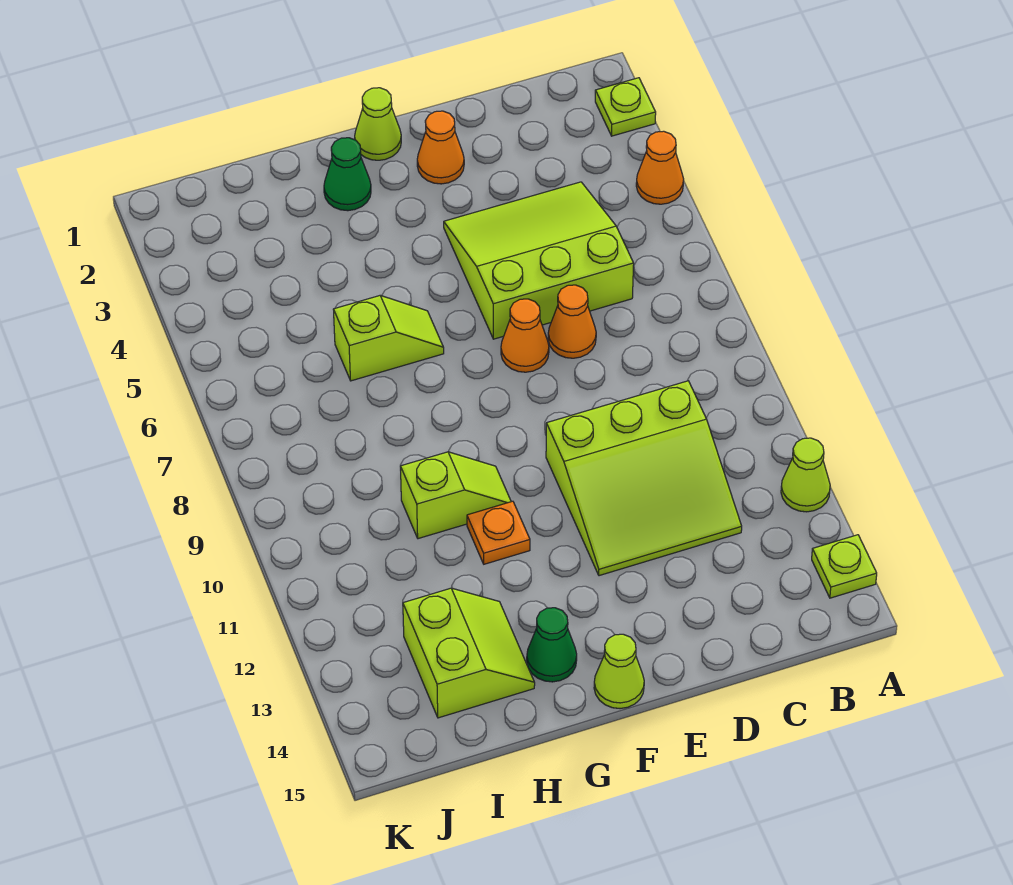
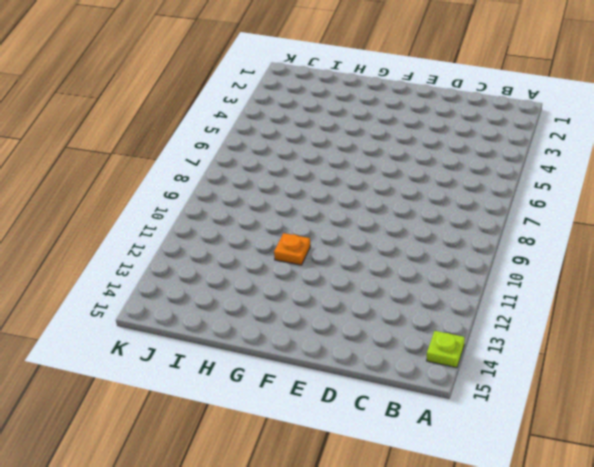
none -> lime plate A2 level 1
none -> orange cone A4 level 1
none -> lime cone A12 level 1

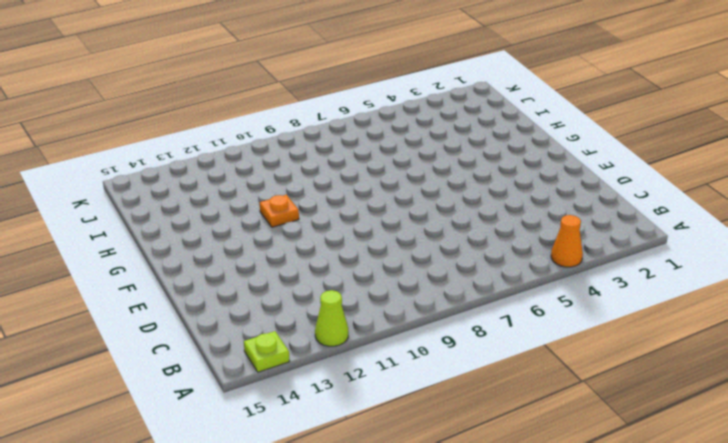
none -> lime plate A2 level 1
none -> lime slope C4:E6 level 1 top 6
none -> lime slope C10:E12 level 1 top 10

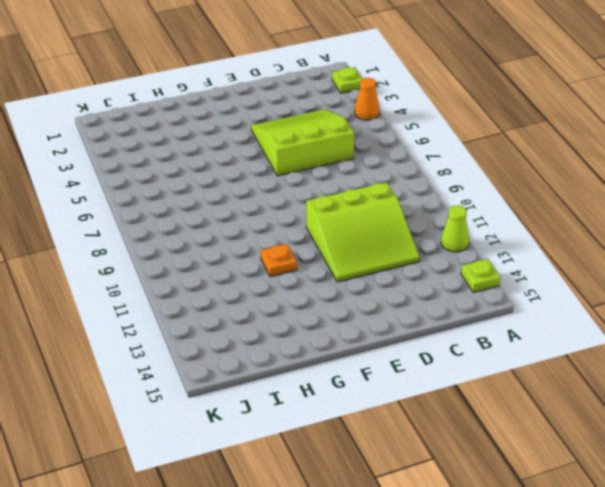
none -> orange cone D7 level 1
none -> orange cone E2 level 1
none -> orange cone E7 level 1

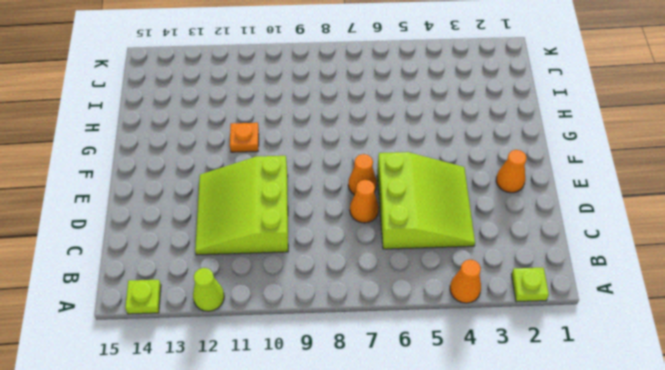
none -> lime cone F1 level 1
none -> lime cone F15 level 1
none -> green cone G2 level 1

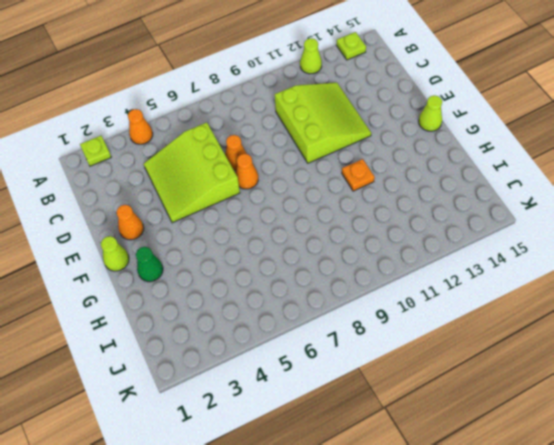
none -> lime slope G6:H6 level 1 top H
none -> lime slope G10:H10 level 1 top H
none -> green cone G14 level 1

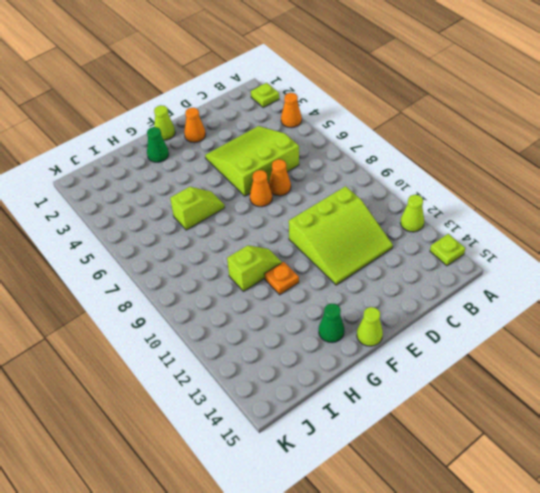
none -> lime slope H13:I14 level 1 top I

